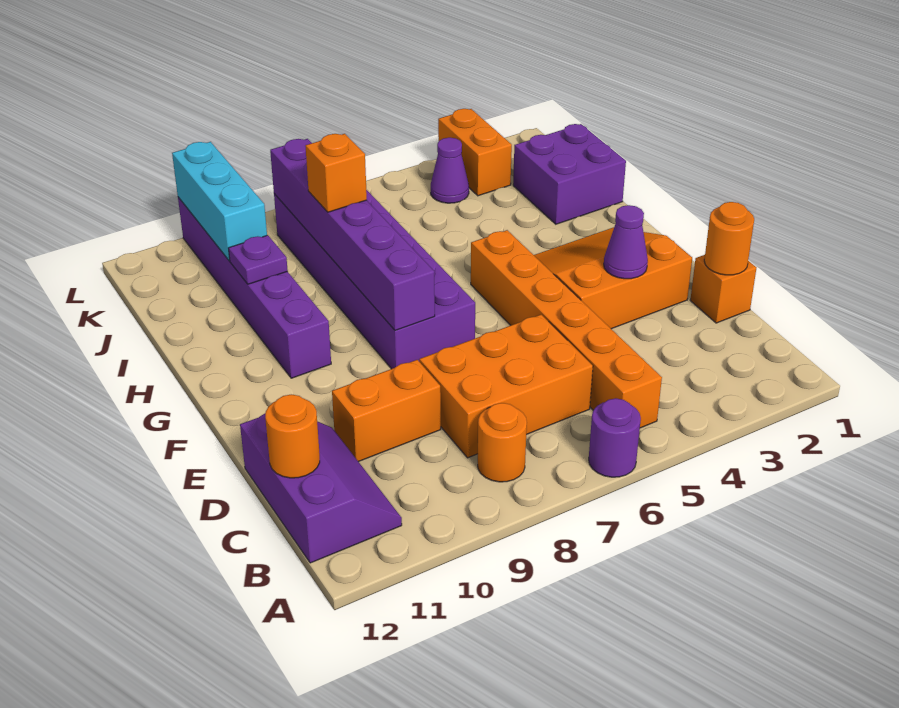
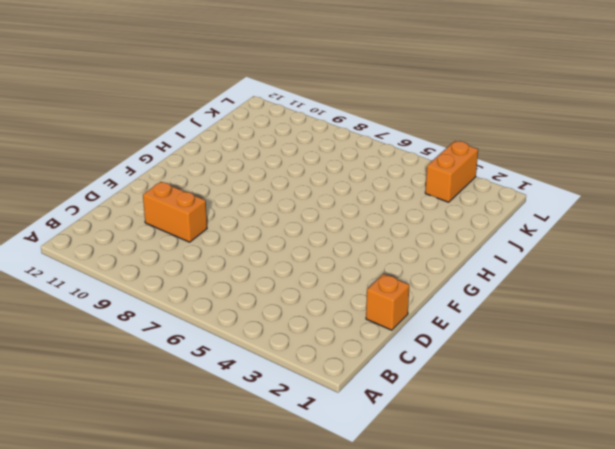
none -> purple round brick A6 level 1
none -> orange brick B5:G5 level 1
none -> orange round brick B8 level 1

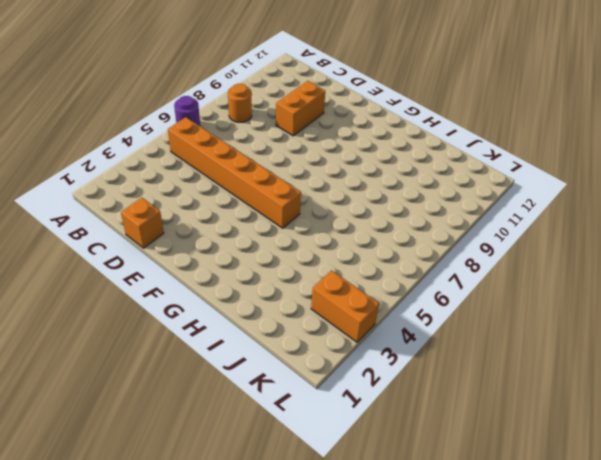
none -> purple slope B11:D12 level 1 top 12
none -> orange brick C6:D8 level 1
none -> orange slope E2:G4 level 1 top E

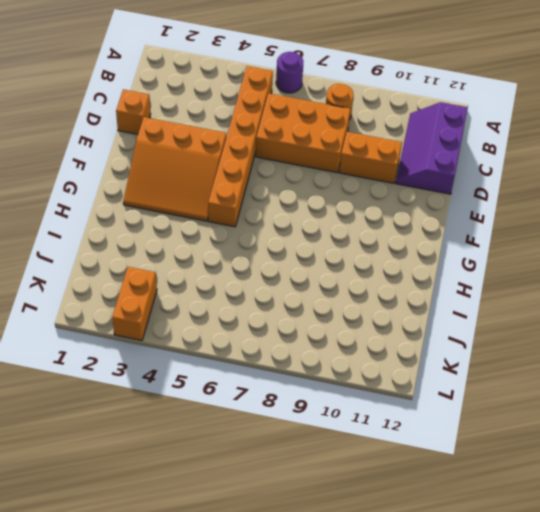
none -> purple brick F7:K8 level 1
none -> purple brick G10:L10 level 1
none -> purple brick I1:J2 level 1

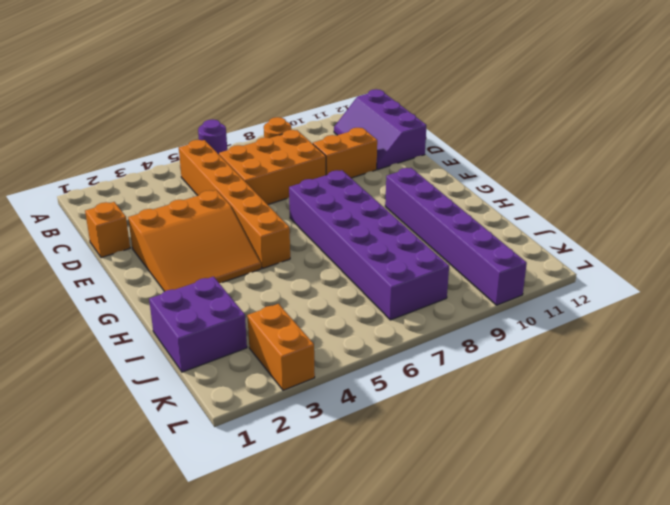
none -> purple cone K4 level 1
none -> orange round brick C12 level 2
none -> orange round brick D1 level 2

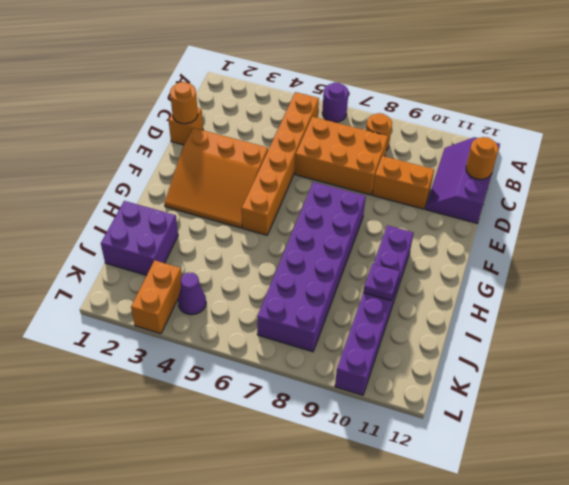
none -> purple cone E3 level 2
none -> purple brick F8:K8 level 2
none -> cyan brick J10:L10 level 2

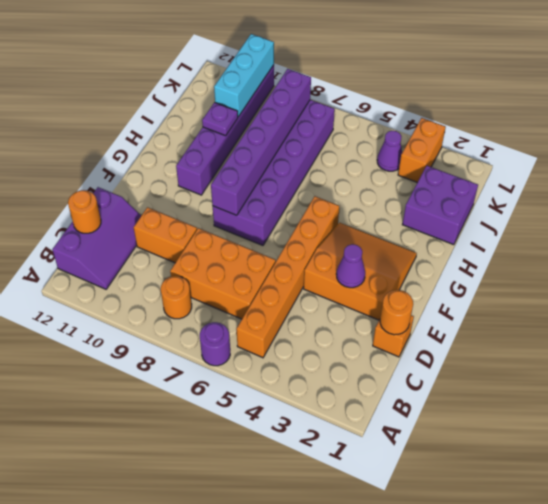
none -> orange brick I8 level 3

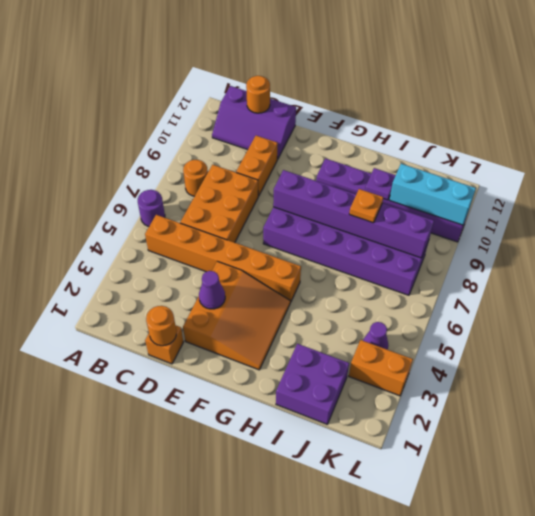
orange plate I8 level 3 -> orange brick I8 level 3

